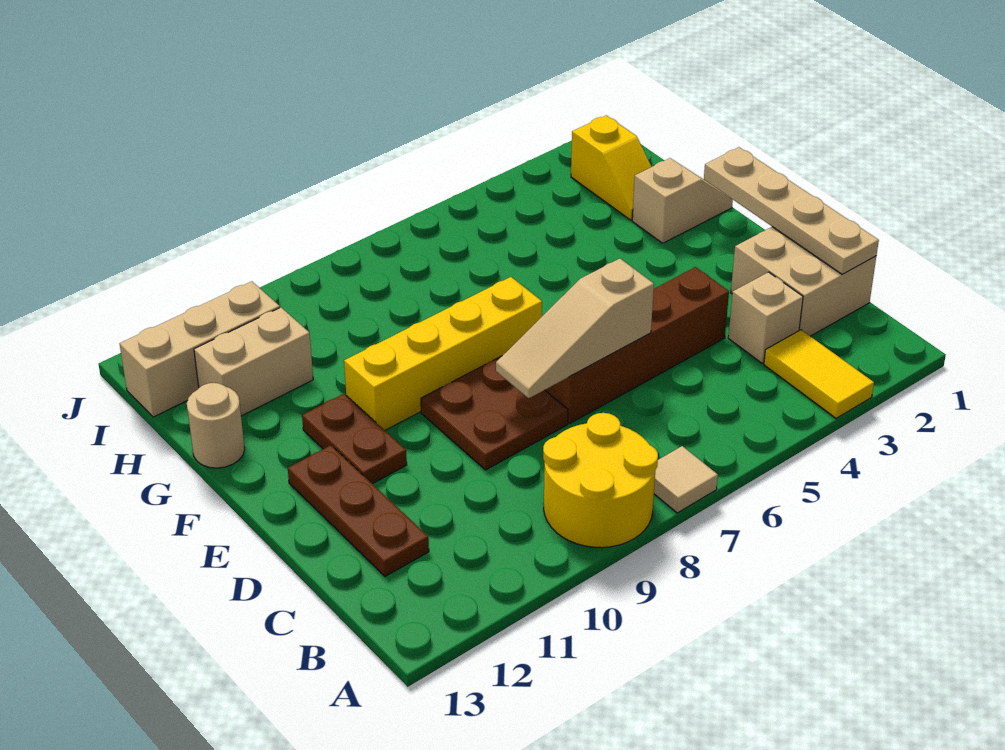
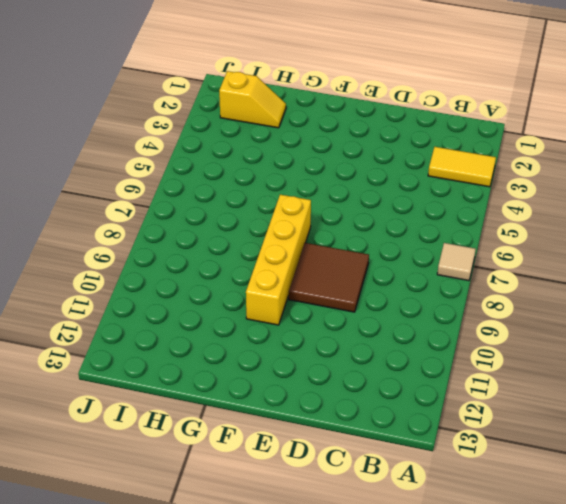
brown tile D8:E9 level 1 -> brown plate D8:E9 level 1
none -> yellow round brick A8:B9 level 1
none -> tan brick C1:D2 level 1
none -> tan brick C3 level 1

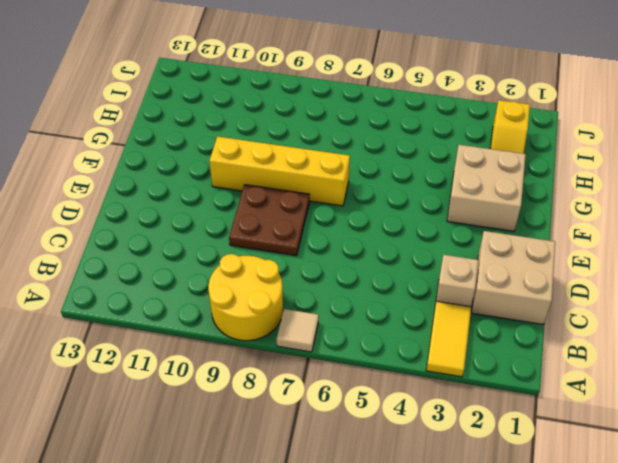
tan brick F2:G3 level 1 -> tan slope G1:G2 level 1 top 2
none -> brown plate C12:E12 level 1
none -> brown brick D4:D7 level 1
none -> brown plate E11:F11 level 1

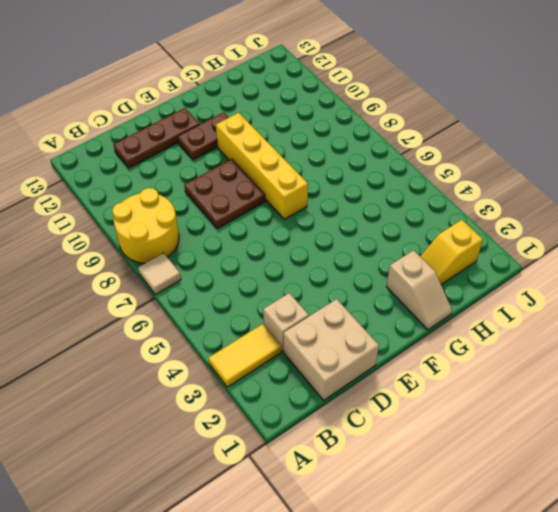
none -> brown brick D4:D7 level 1
none -> tan round brick G13 level 1
none -> tan brick H11:H12 level 1

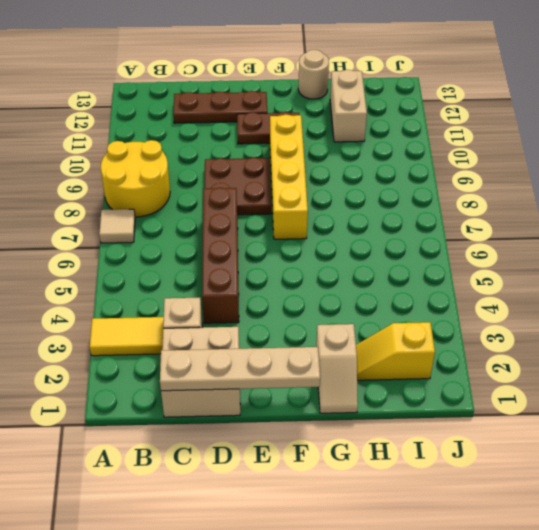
none -> tan brick I11:I13 level 1
none -> tan slope D6:D8 level 2 top 6

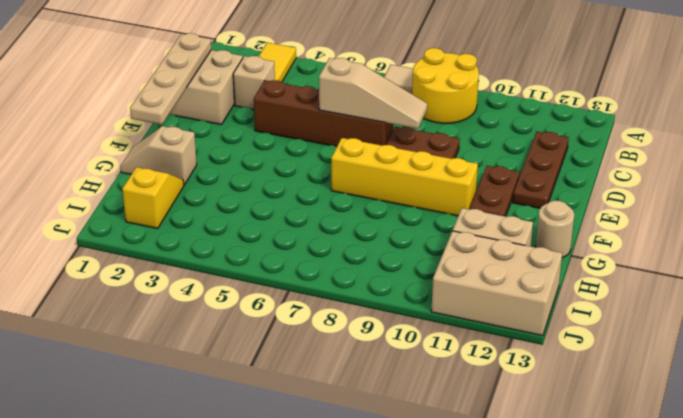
tan brick I11:J13 level 1 -> tan brick I11:I13 level 1

